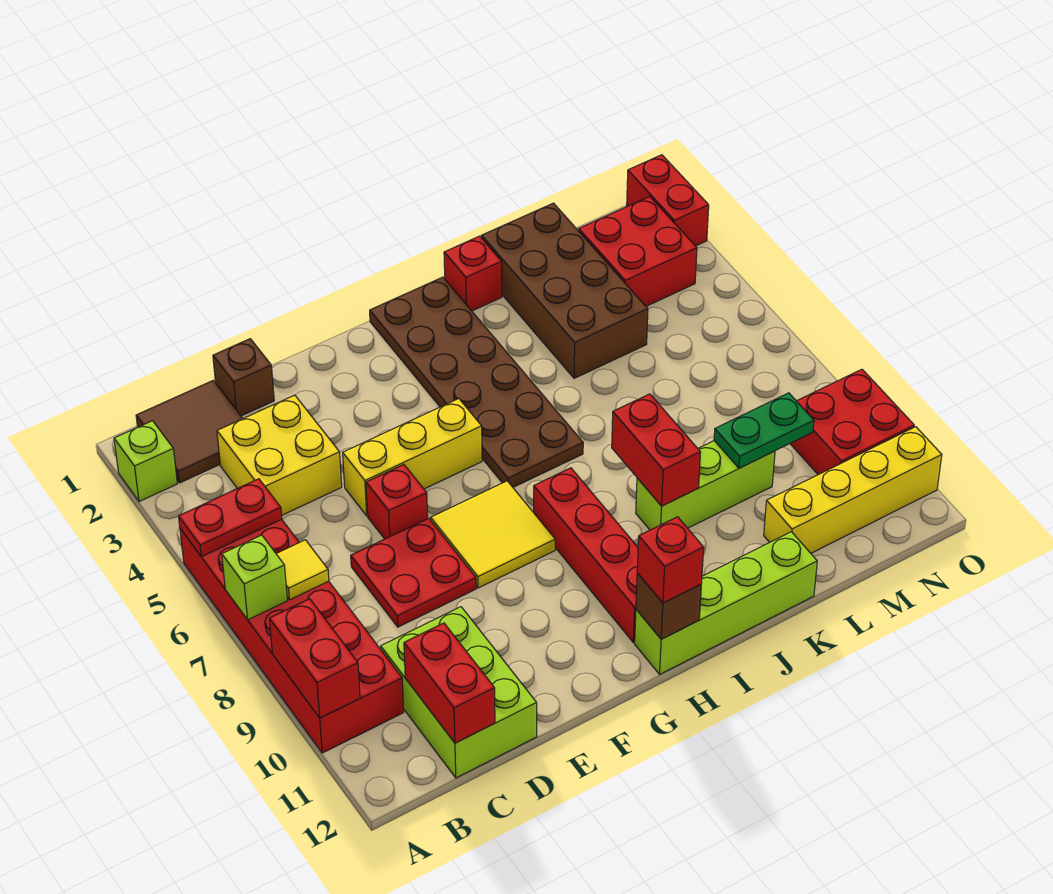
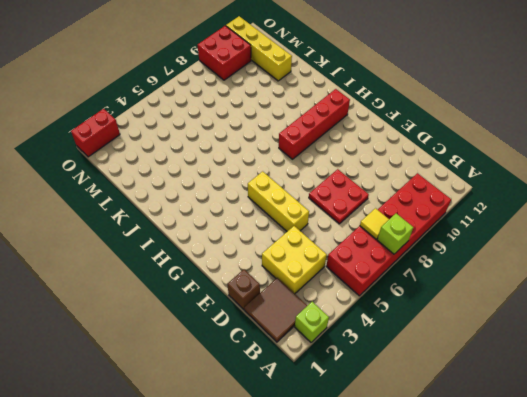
none -> lime brick C10:D12 level 1
none -> red brick E6 level 1
none -> yellow tile F7:G8 level 1

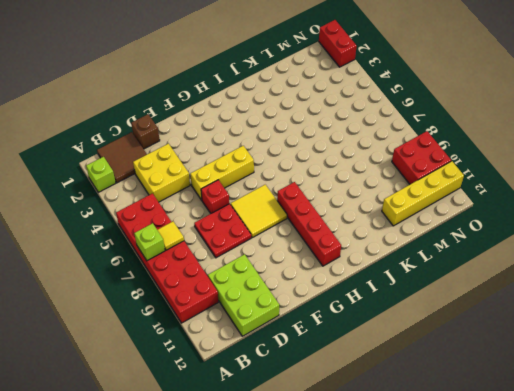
none -> brown plate H1:I6 level 1
none -> lime brick H12:K12 level 1
none -> red brick J1 level 1

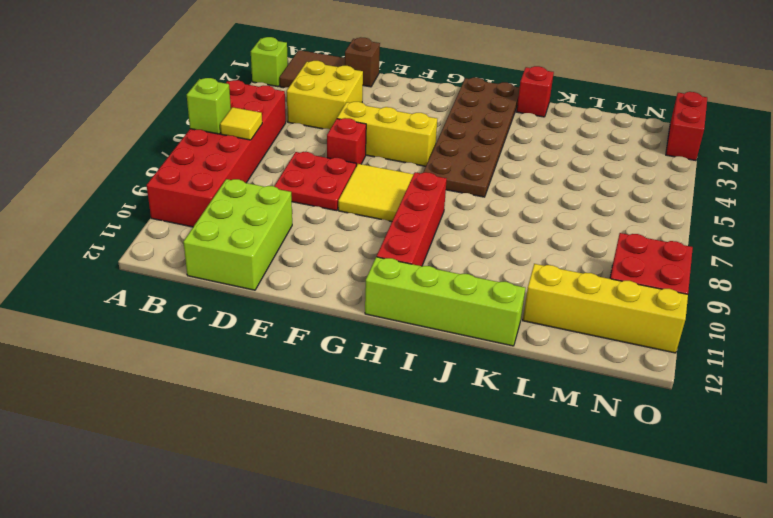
none -> lime brick J9:L9 level 1
none -> brown brick K1:L4 level 1
none -> red brick M2:N3 level 1

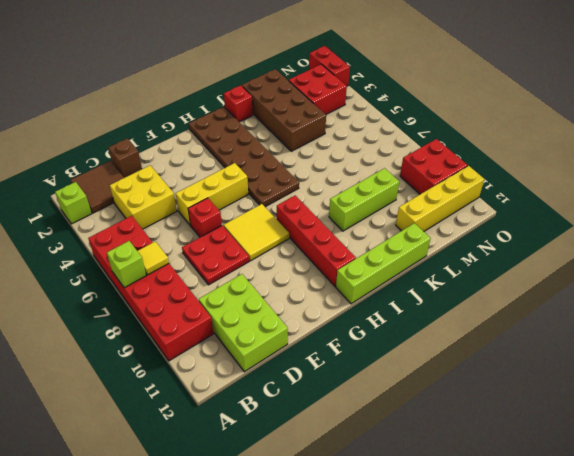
none -> red plate A5:B5 level 2
none -> red brick A9:A10 level 2
none -> red brick C11:C12 level 2

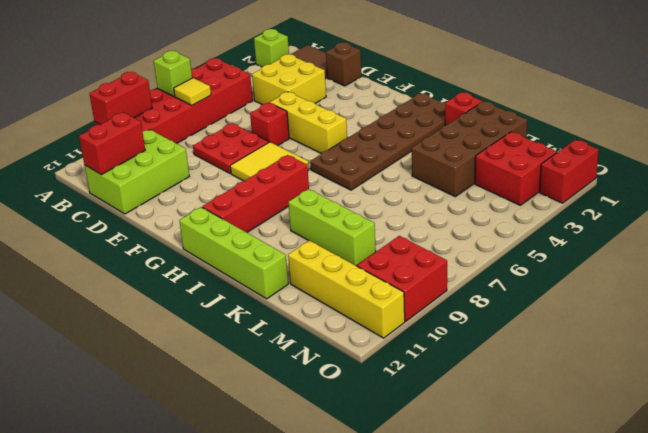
none -> red plate A5:B5 level 2
none -> brown brick H12 level 2
none -> red brick J8:J9 level 2

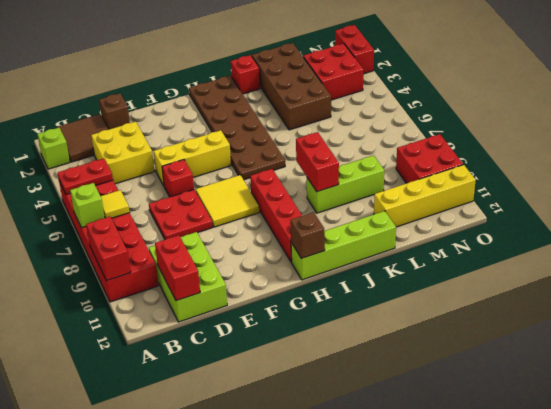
none -> green plate L9:M9 level 2
none -> red brick H12 level 3

